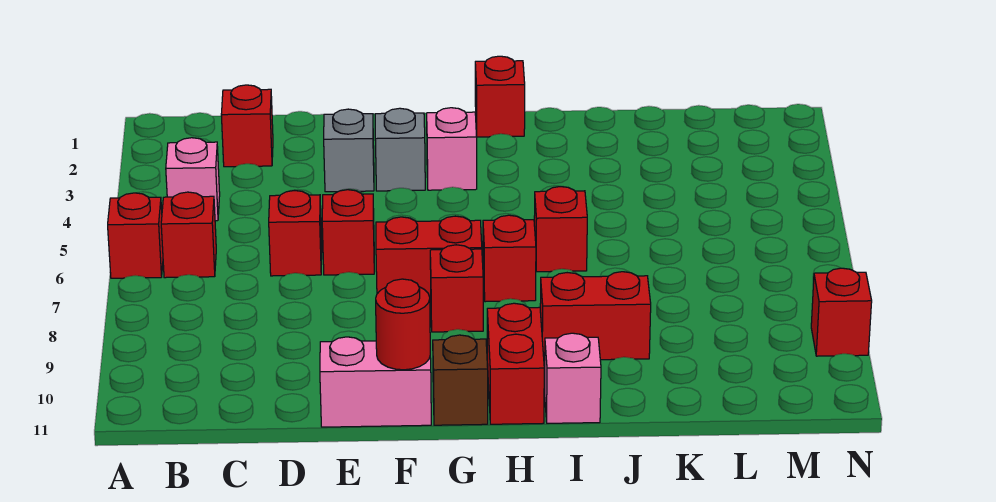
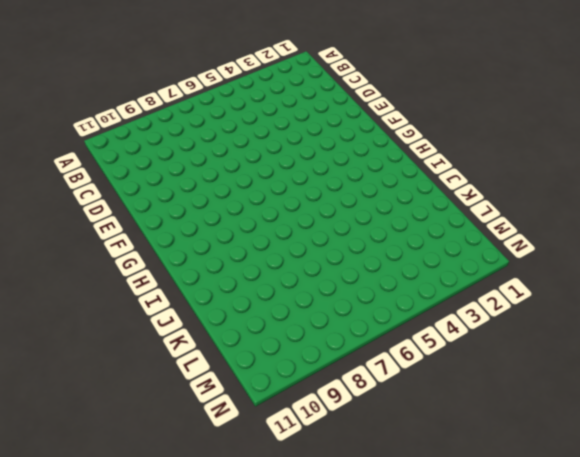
none -> red brick A6 level 1
none -> pink brick B4 level 1
none -> red brick B6 level 1

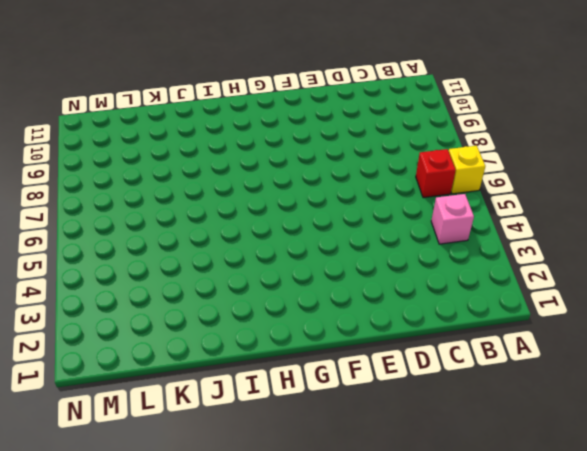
yellow brick A6 level 1 -> red brick A6 level 1
none -> red brick C2 level 1
none -> red brick D6 level 1
none -> grey brick E3 level 1

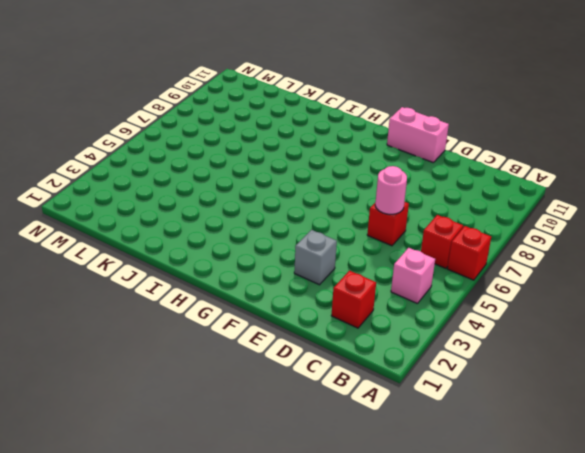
pink round brick D6 level 2 -> none
none -> red brick E6 level 1
none -> grey brick F3 level 1
none -> red brick F7:G7 level 1

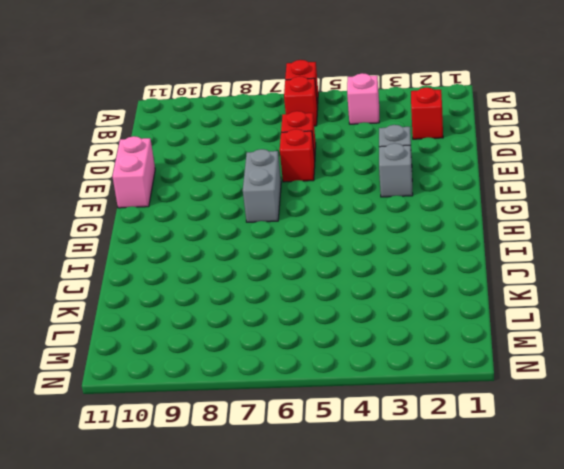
grey brick F7:G7 level 1 -> red brick F7:G7 level 1
none -> pink brick G3 level 1
none -> red brick G8 level 1
none -> brown brick G11 level 1

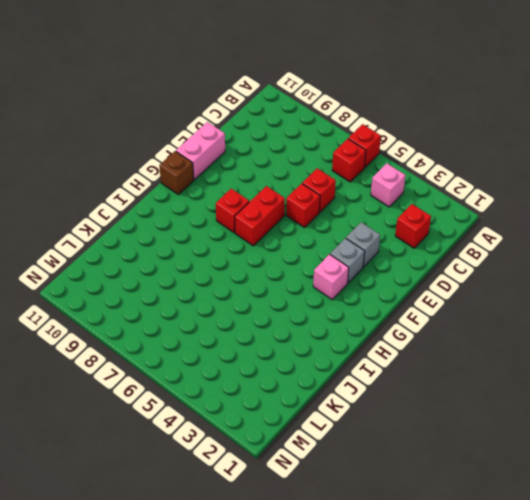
none -> red brick H1 level 1
none -> red brick H7 level 1
none -> red brick H10:H11 level 1

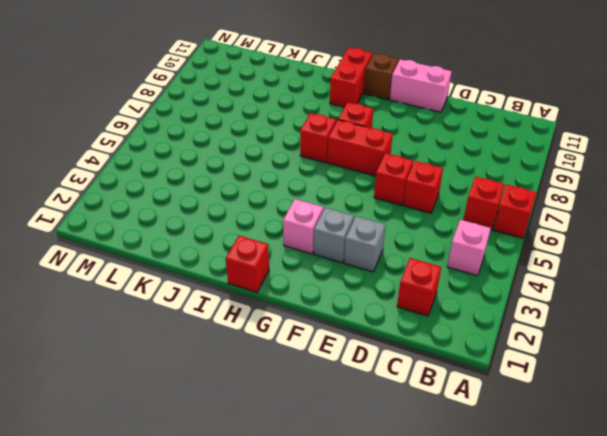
none -> red brick I6 level 1
none -> red brick I9:J9 level 1
none -> pink brick I11 level 1

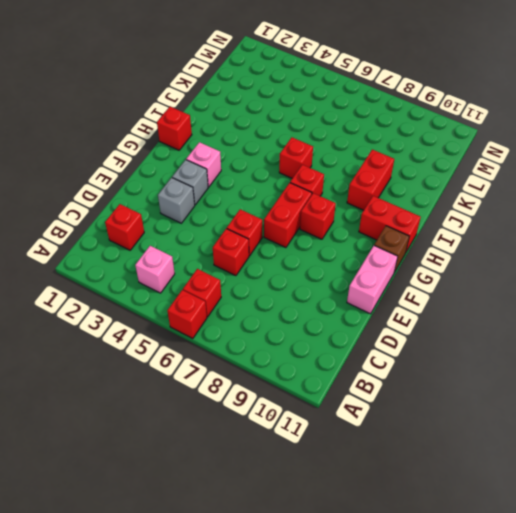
none -> pink brick I11 level 1
none -> red brick N9 level 1
none -> red round brick F11 level 2

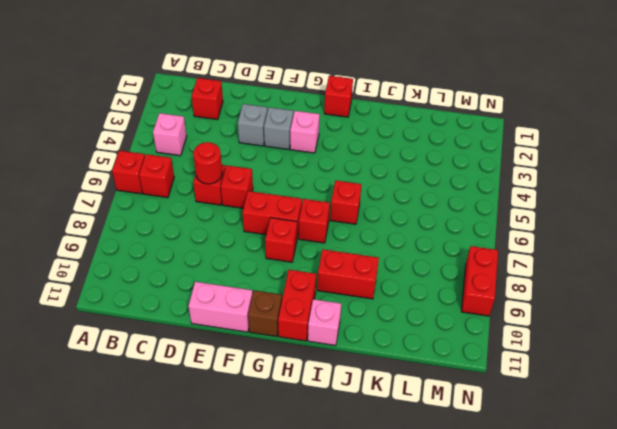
red round brick D6 level 2 -> red round brick F11 level 2
red brick N8:N9 level 1 -> red brick N9 level 1

